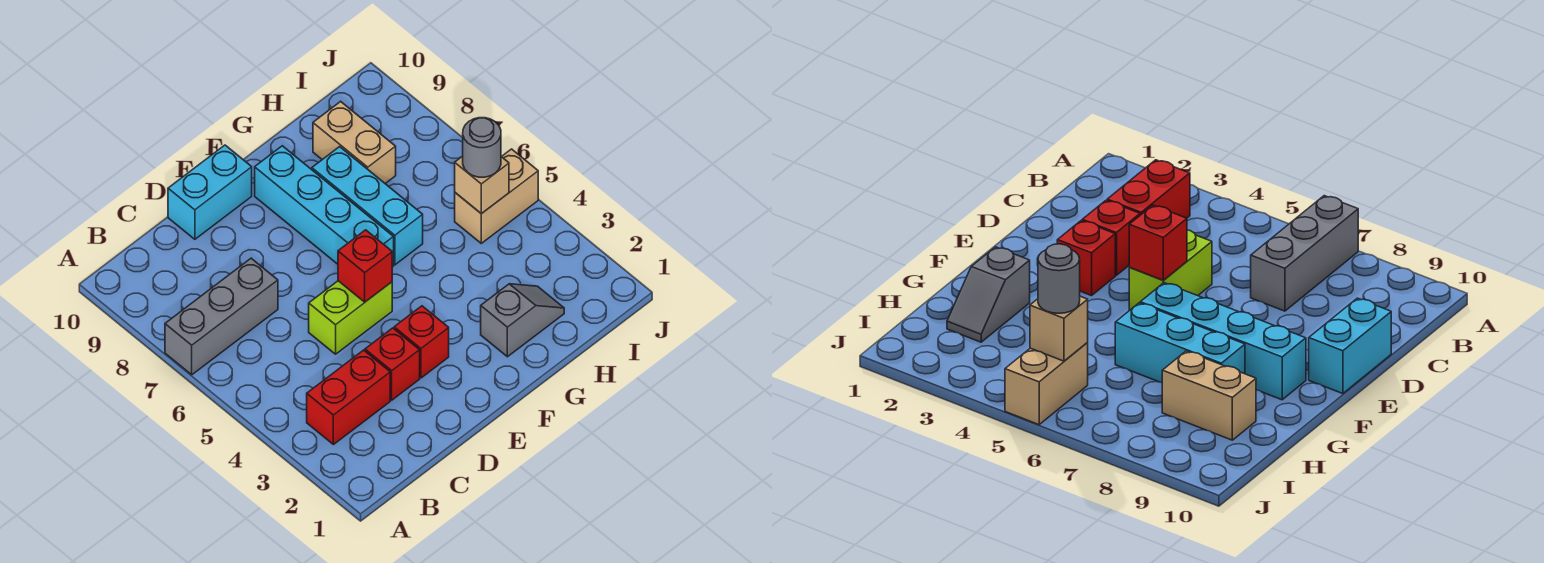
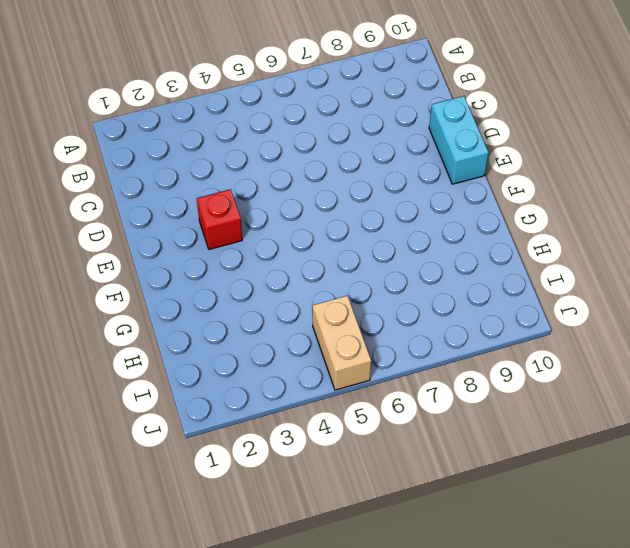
none -> grey brick A7:C7 level 1
none -> red brick B3:C3 level 1
none -> red brick D3 level 1

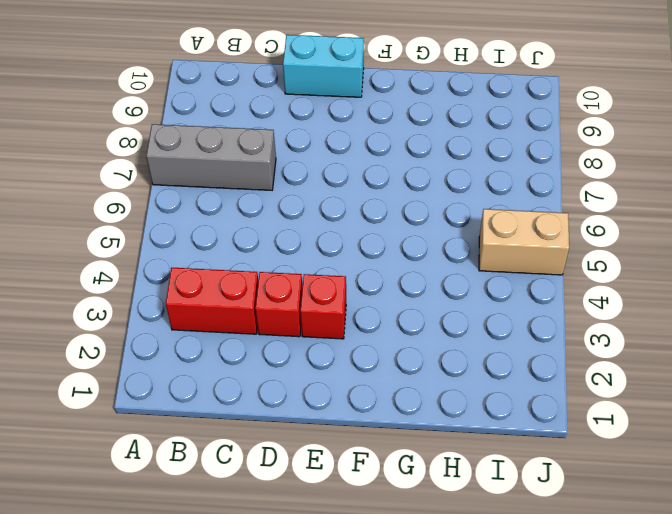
none -> lime brick D5:E5 level 1
none -> cyan brick F6:F9 level 1
none -> grey slope G2:H2 level 1 top G

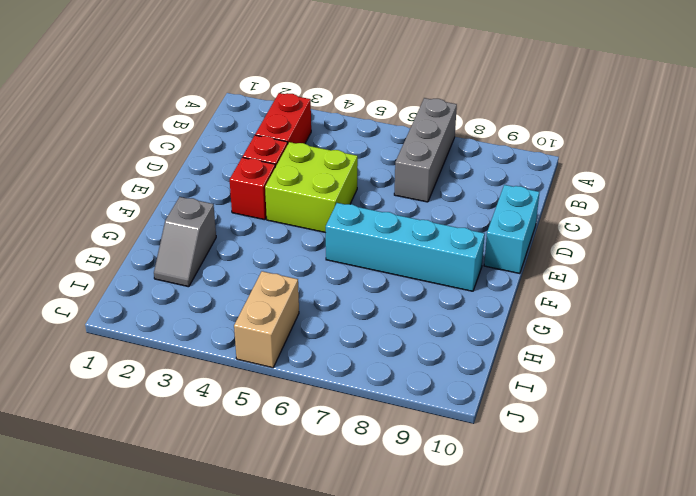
lime brick D4:E5 level 1 -> lime brick D5:E5 level 1
none -> cyan brick G6:G8 level 1
none -> tan brick H8:H9 level 1
none -> red brick E5 level 2

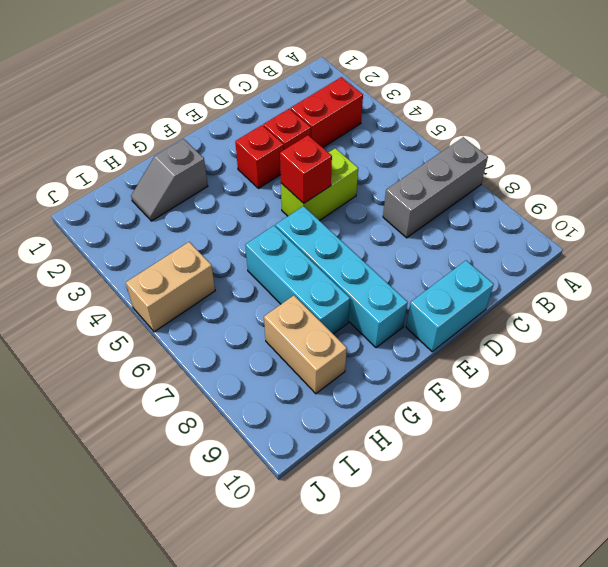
none -> tan brick I5 level 2
none -> grey round brick I5 level 3

